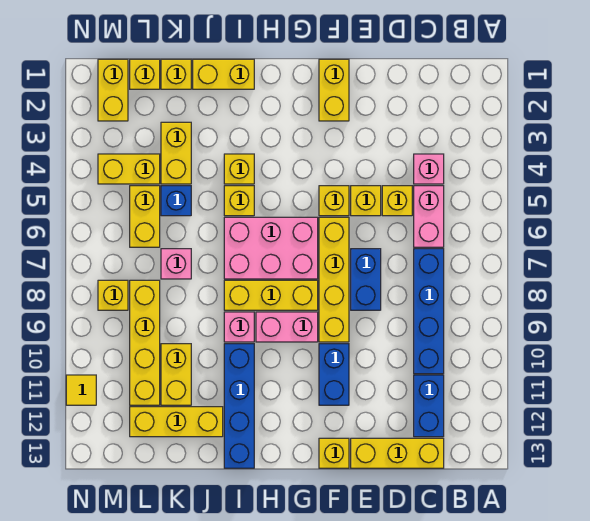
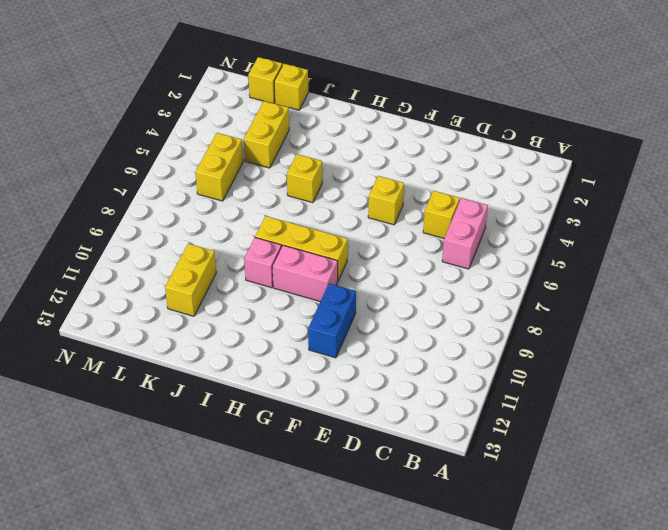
none -> pink brick C4 level 1
none -> blue brick C7:C10 level 1
none -> blue brick C11:C12 level 1
none -> yellow brick C13:E13 level 1

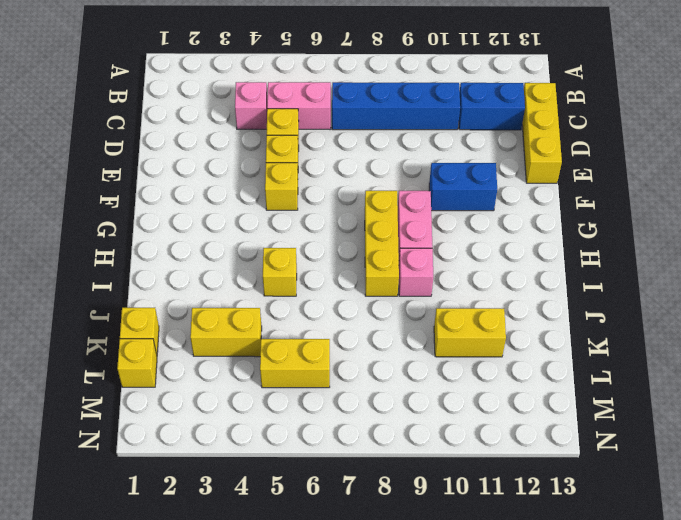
none -> blue brick E7:E8 level 1
none -> yellow brick F1:F2 level 1
none -> yellow brick F6:F9 level 1
none -> yellow brick F13 level 1

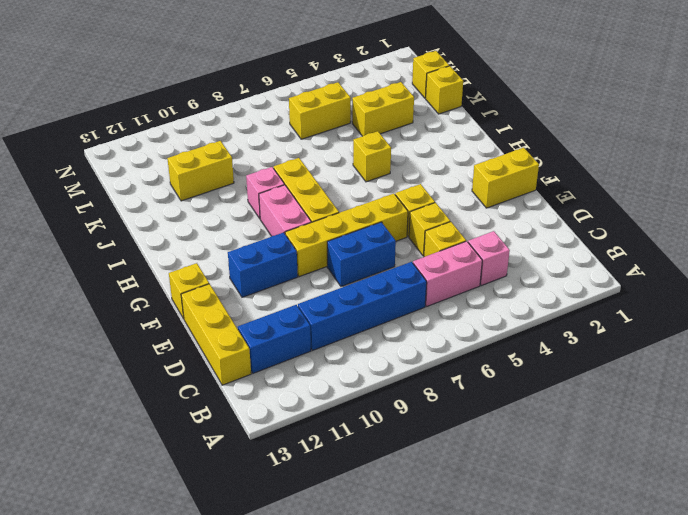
none -> pink brick G6:I7 level 1
none -> yellow brick I1:J1 level 1
none -> yellow brick I4 level 1
none -> blue brick I10:I13 level 1

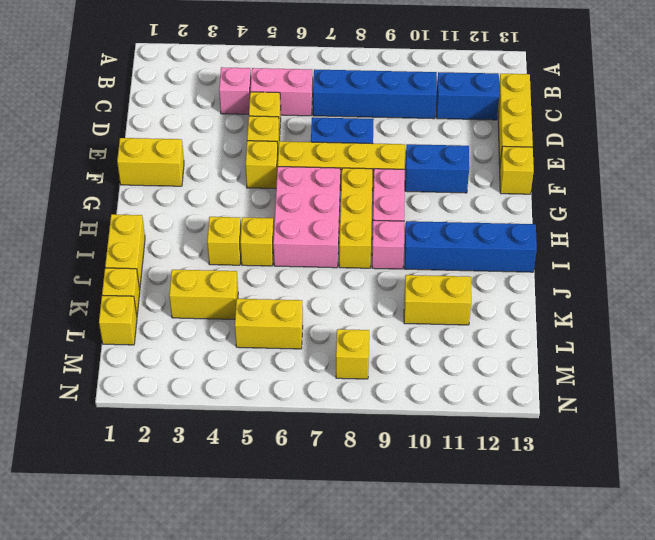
none -> yellow brick J12:L12 level 1
none -> blue brick K5 level 1
none -> pink brick K7 level 1
none -> yellow brick L4:M4 level 1

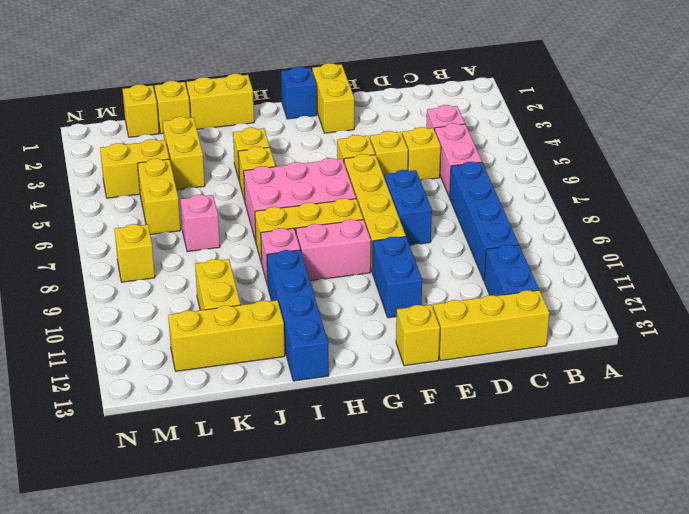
blue brick G1 level 1 -> blue brick K5 level 1
none -> yellow brick L8:L11 level 1
none -> yellow brick M1:M2 level 1
none -> yellow tile N11 level 1

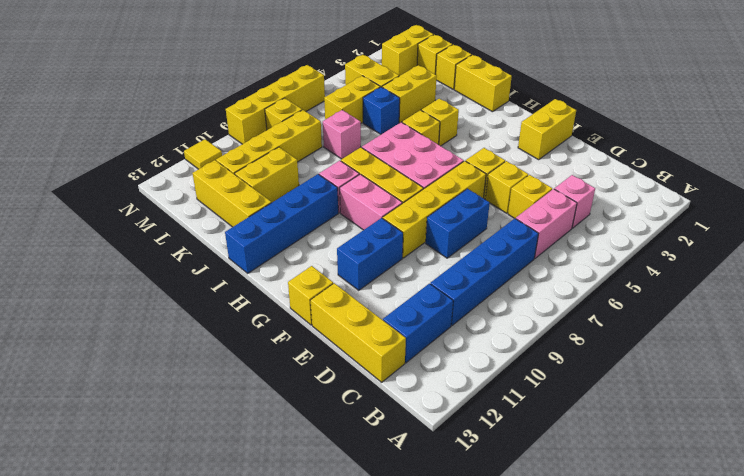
yellow brick N6:N9 level 1 -> none

